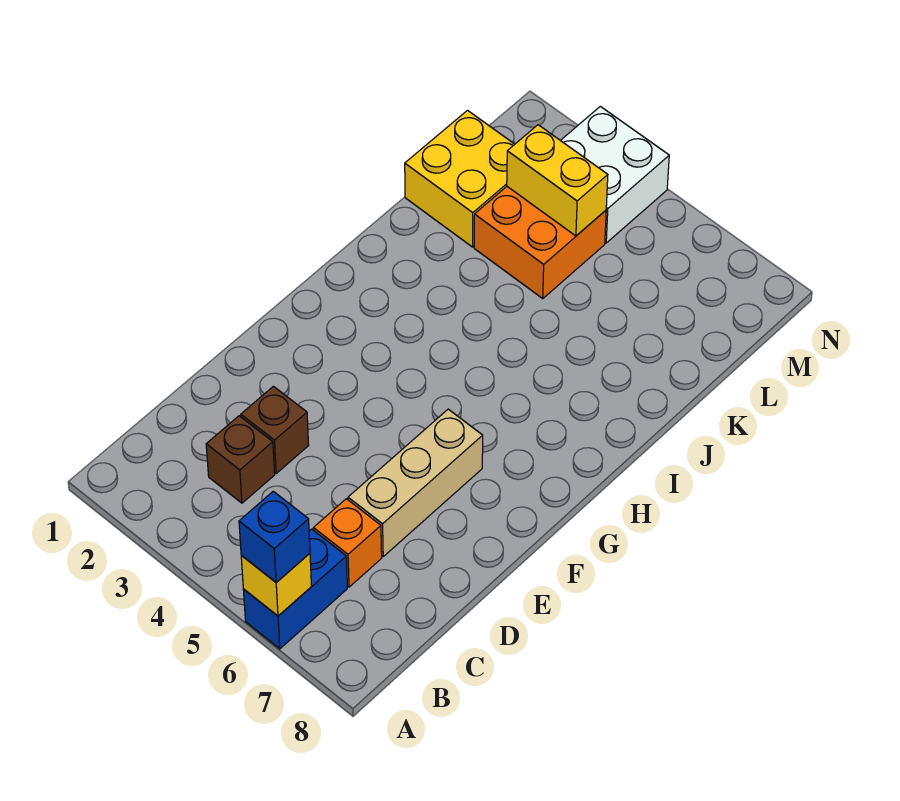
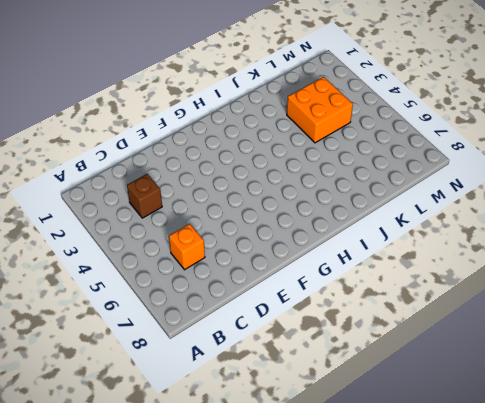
none -> blue brick A6:B6 level 1
none -> brown brick D3 level 1

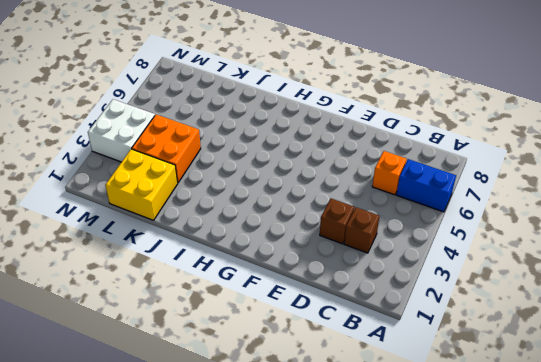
none -> tan brick D6:F6 level 1
none -> yellow brick A6 level 2

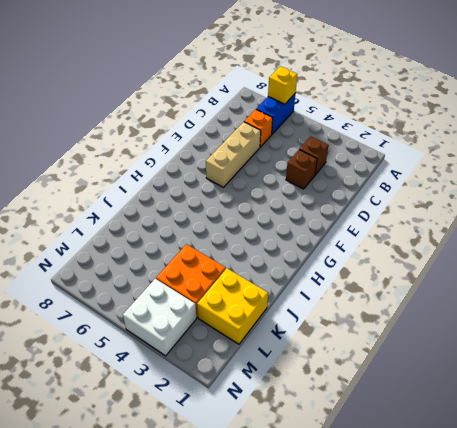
none -> yellow brick L3:L4 level 2
none -> blue brick A6 level 3

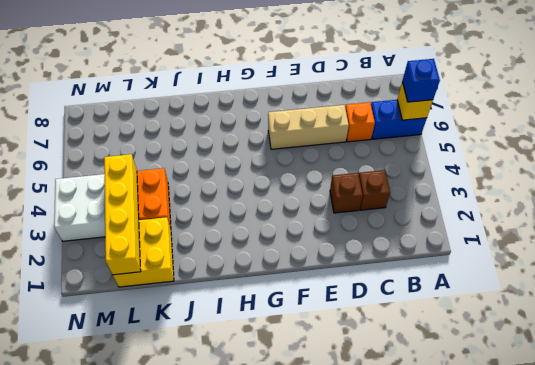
yellow brick L1:L4 level 2 -> yellow brick L3:L4 level 2

